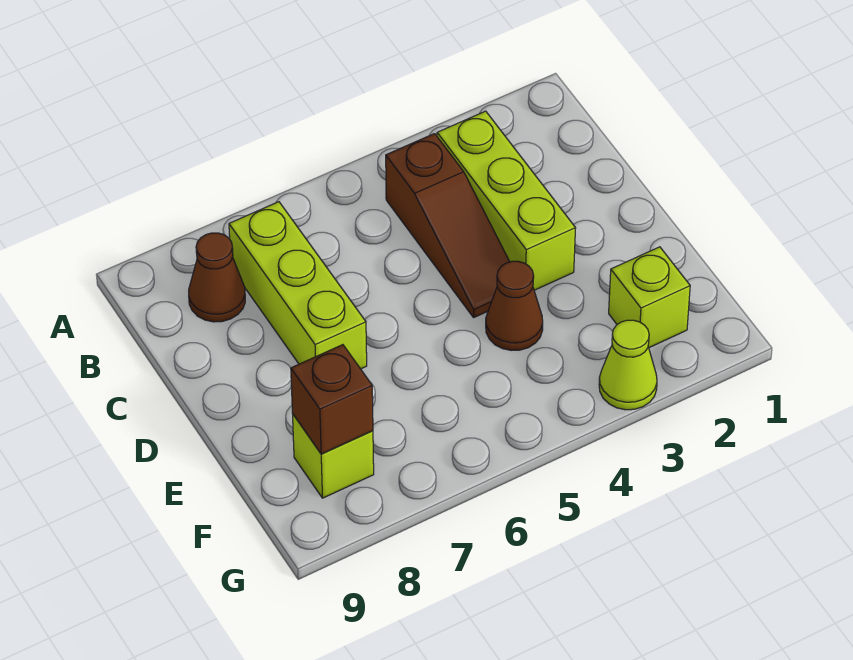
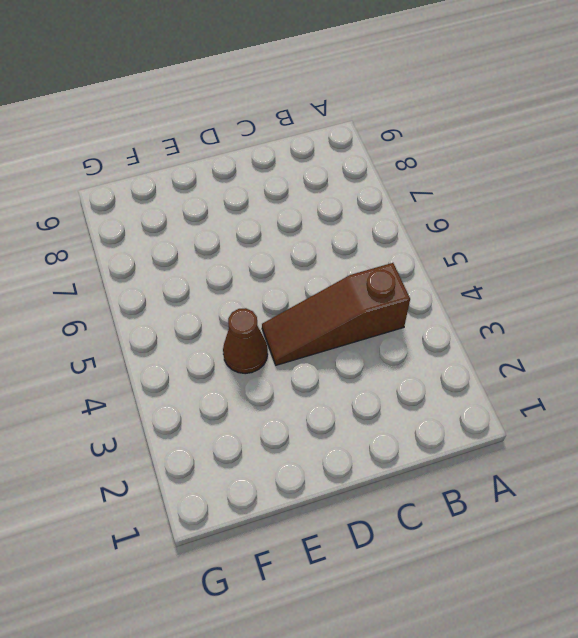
none -> lime brick B3:D3 level 1
none -> lime brick B7:D7 level 1

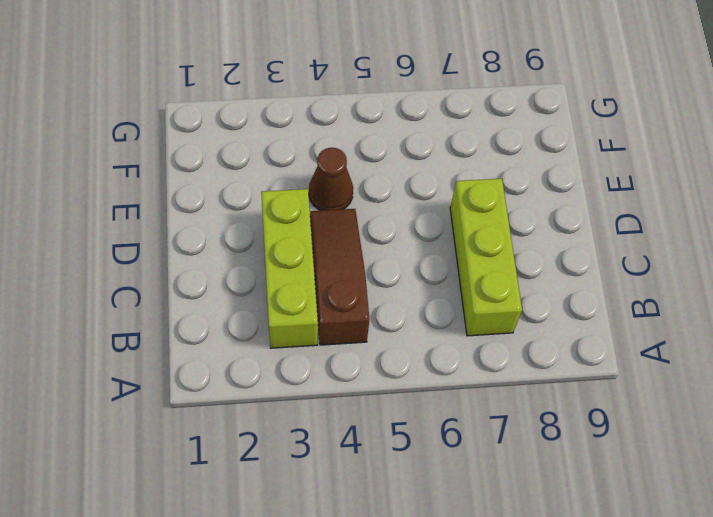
none -> brown cone B8 level 1
none -> lime brick F2 level 1

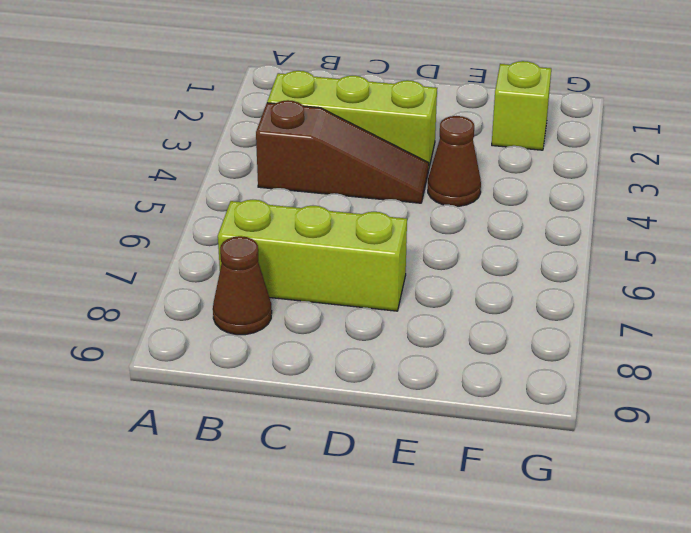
none -> lime brick F8 level 1
none -> lime cone G3 level 1

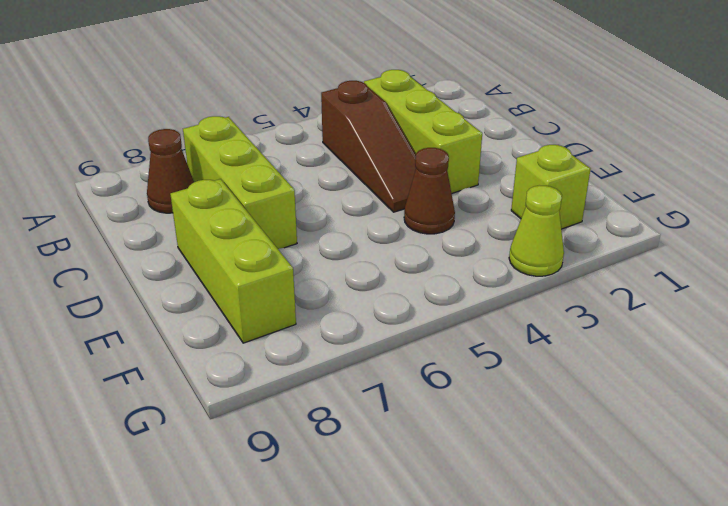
lime brick D8:F8 level 1 -> lime brick F8 level 1
none -> brown brick F8 level 2

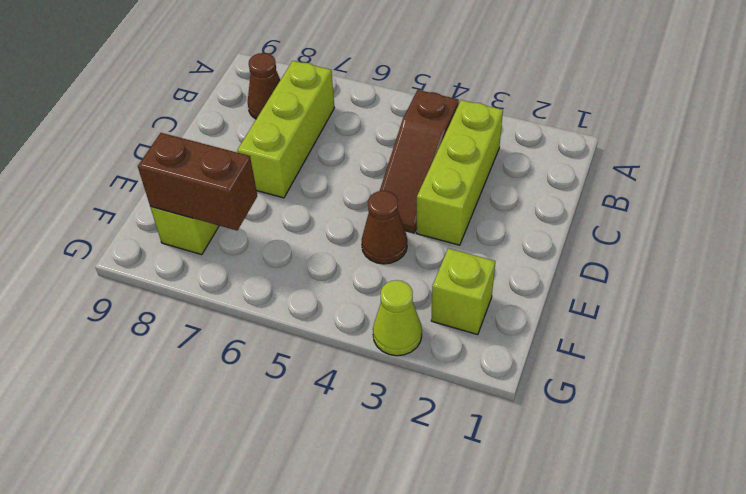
brown brick F7:F8 level 2 -> brown brick F8 level 2

